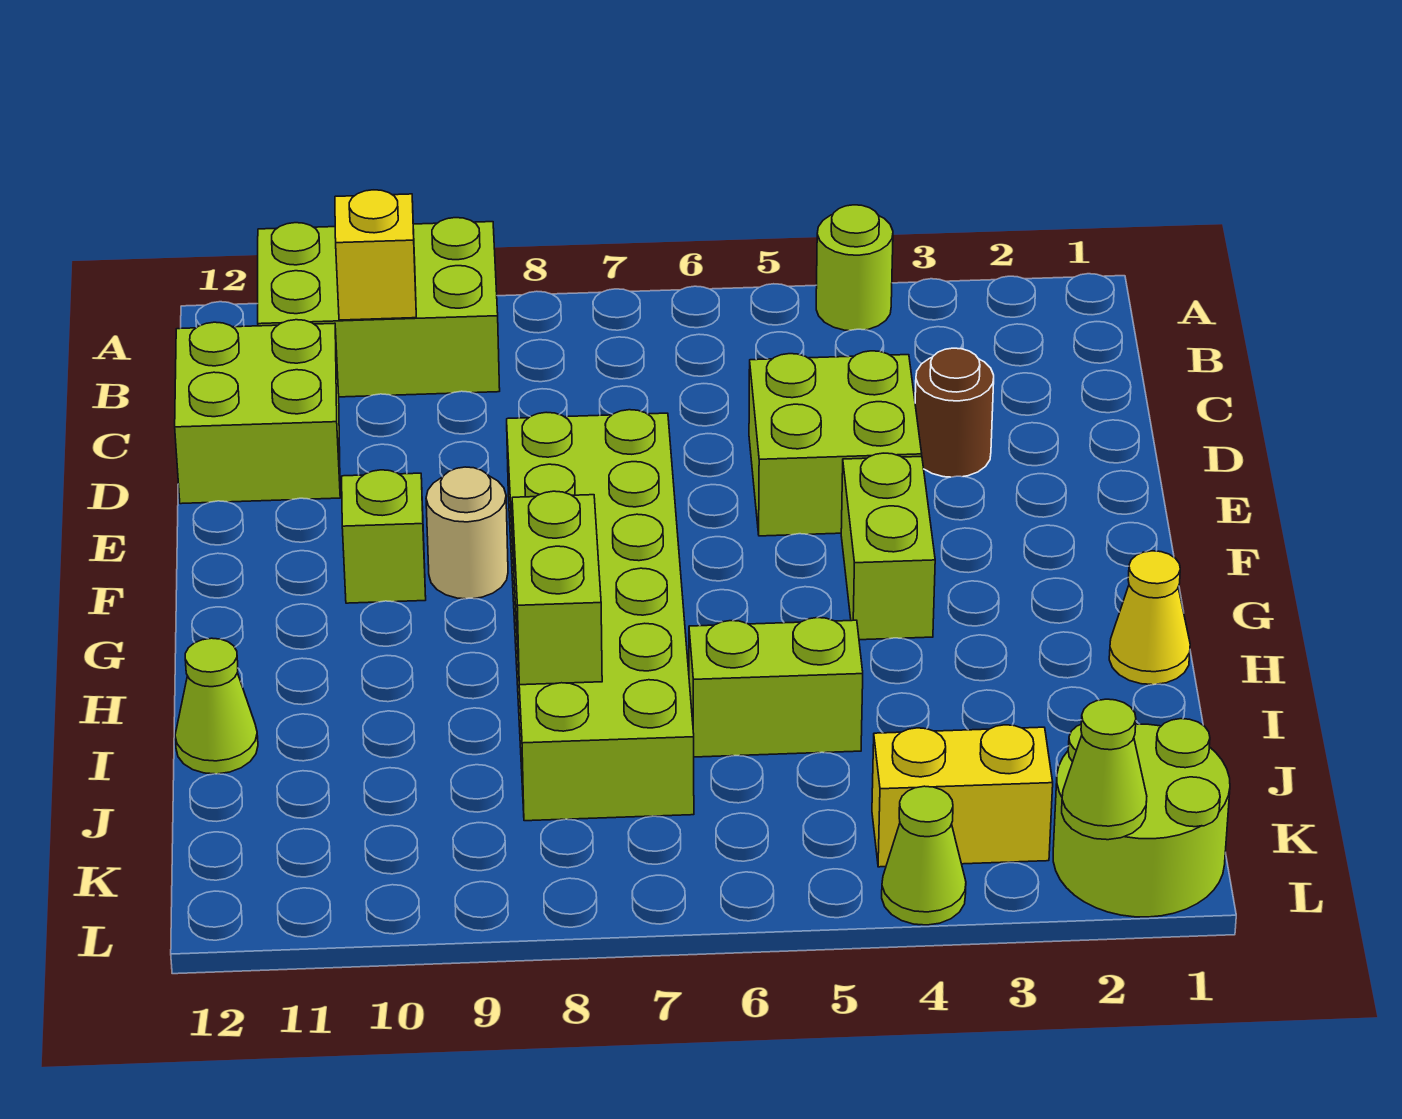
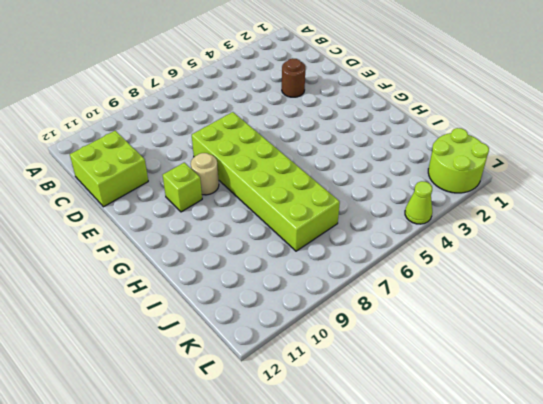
none -> lime round brick A4 level 1
none -> lime brick A9:B11 level 1
none -> lime brick D4:E5 level 1

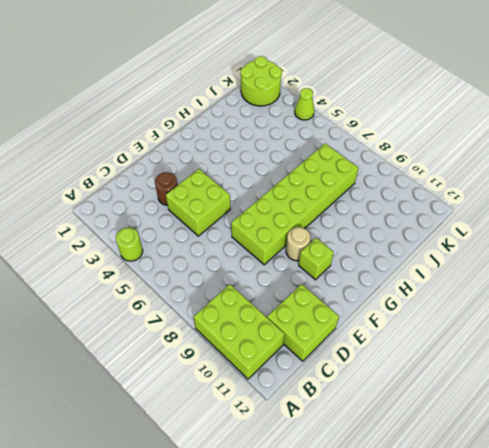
none -> lime brick F4:G4 level 1
none -> yellow cone H1 level 1
none -> lime brick I5:I6 level 1

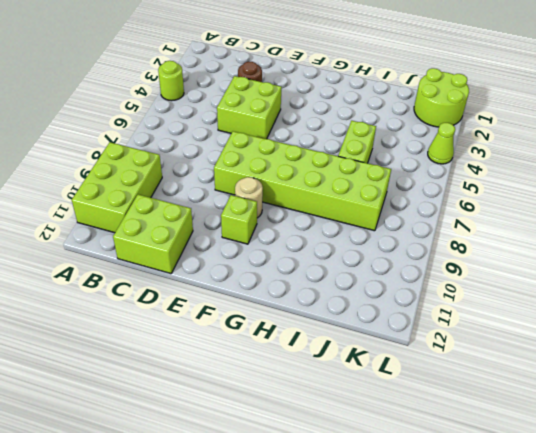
none -> lime brick F4:G4 level 1
none -> yellow cone H1 level 1
none -> lime cone I12 level 1

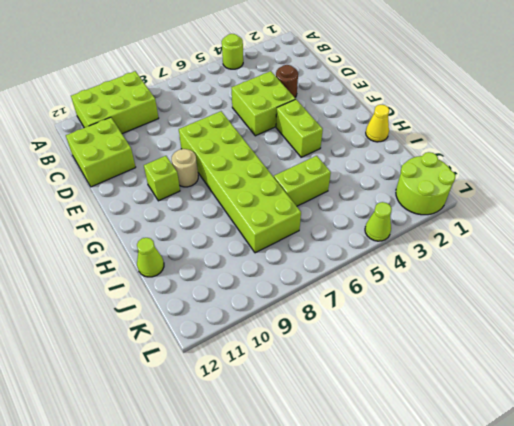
none -> yellow brick K3:K4 level 1
none -> yellow brick B10 level 2
none -> lime brick H8:I8 level 2

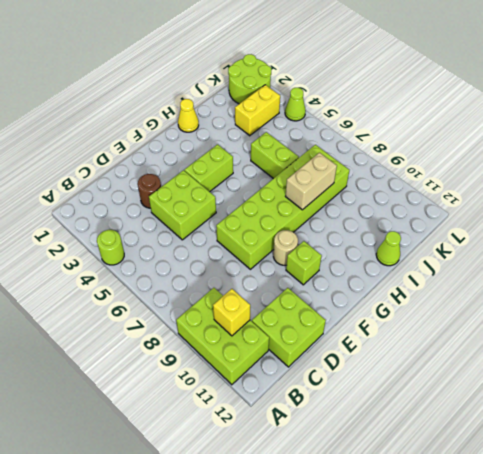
tan brick H8:I8 level 2 -> lime brick H8:I8 level 2
yellow brick J3:K3 level 1 -> yellow brick K3:K4 level 1
none -> lime cone L2 level 2

